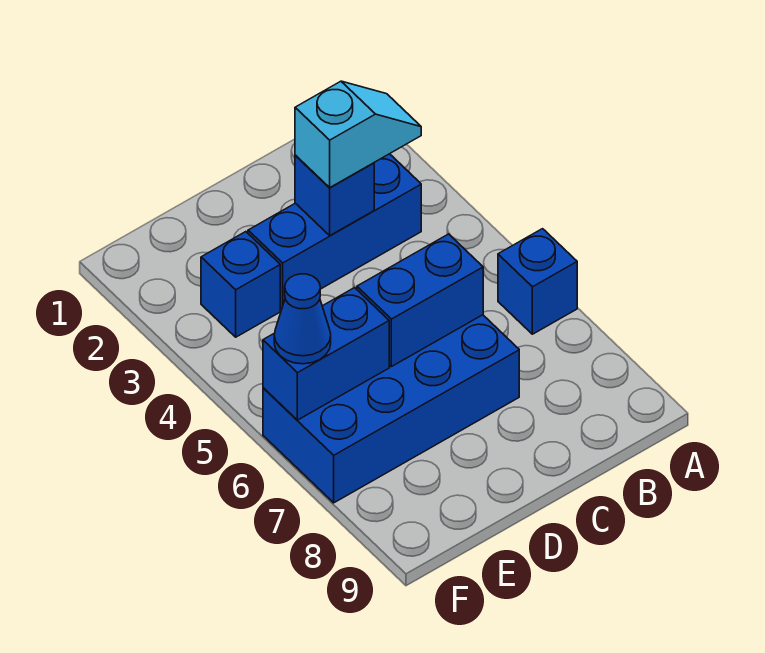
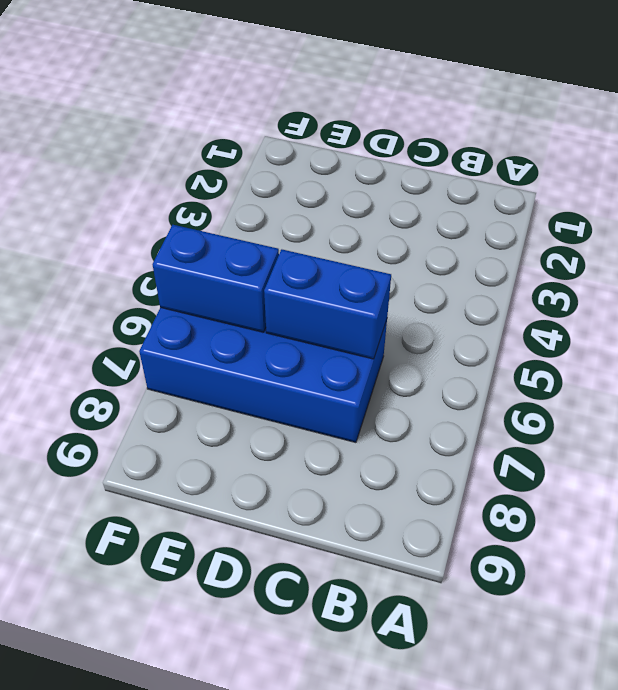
none -> blue brick A6 level 1
none -> blue brick B3:D3 level 1

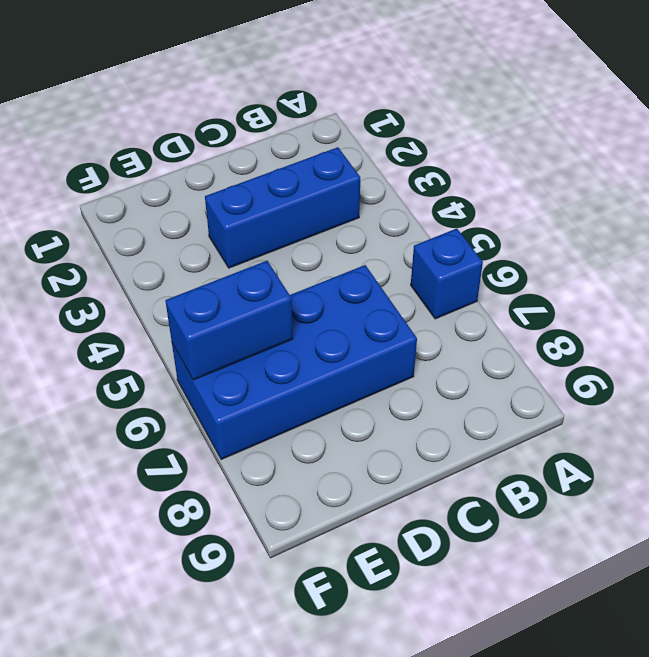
none -> blue brick E3 level 1
none -> blue brick C3 level 2

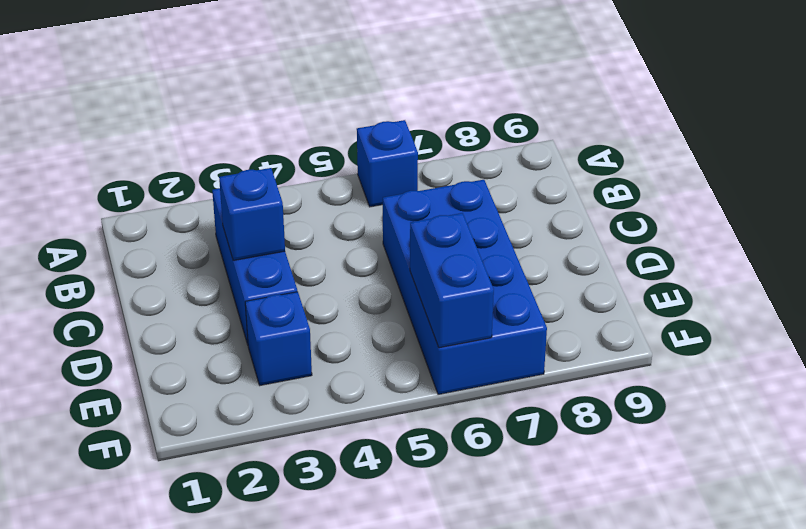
none -> blue brick C6:D6 level 2
none -> cyan slope B3:C3 level 3 top C

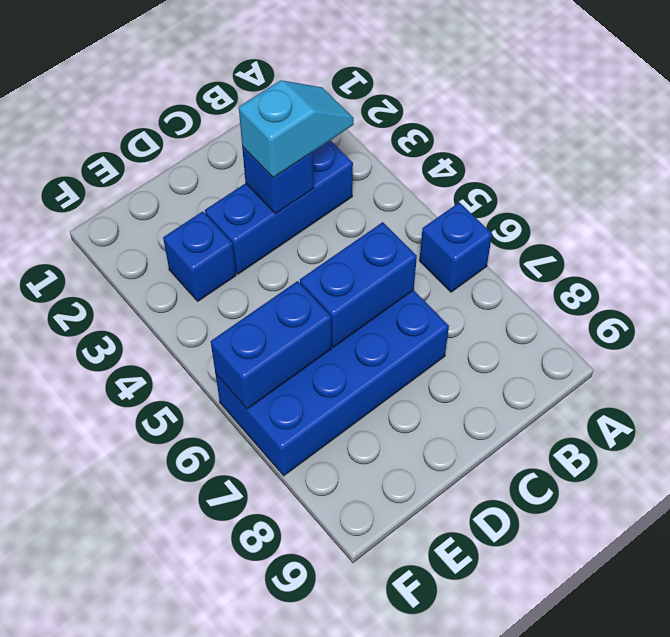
none -> blue cone F6 level 3

